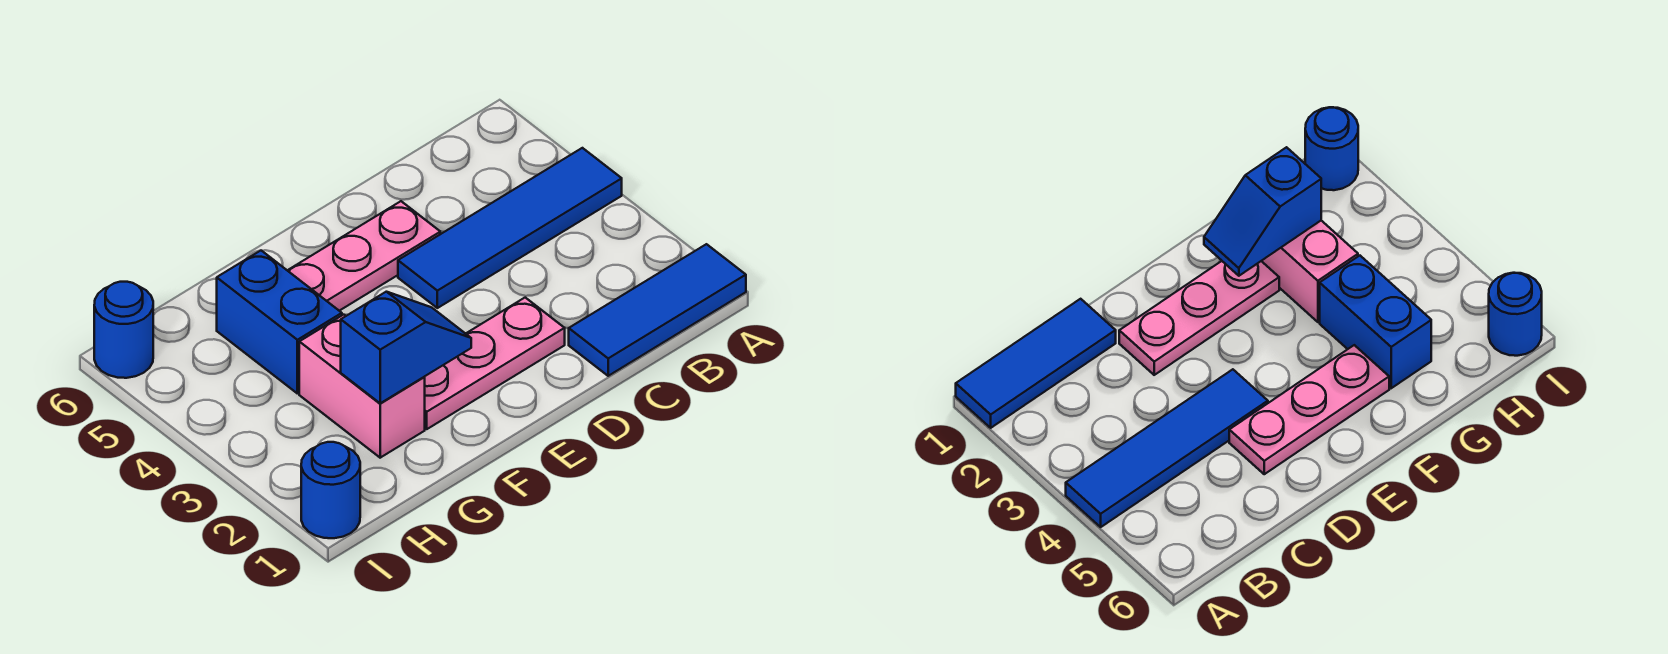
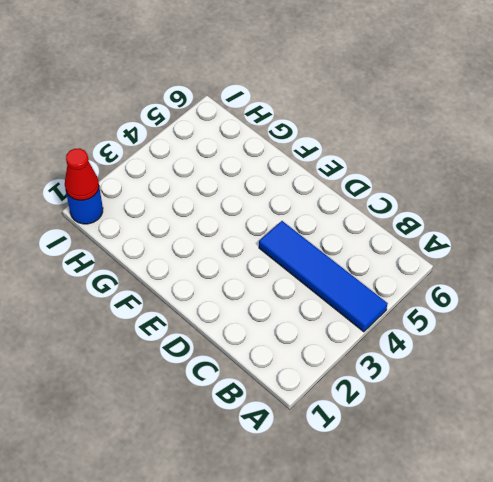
red cone I1 level 2 -> none
none -> blue tile A1:C1 level 1
none -> pink plate D2:F2 level 1

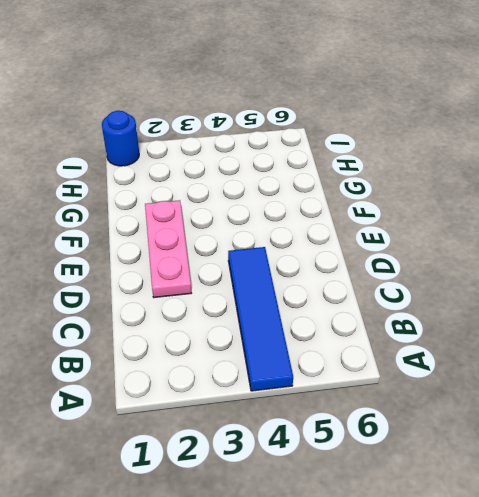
none -> blue tile A1:C1 level 1
none -> pink plate D5:F5 level 1

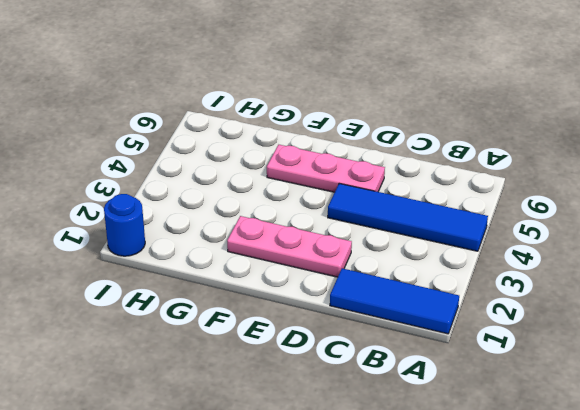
none -> pink brick G2:G3 level 1
none -> blue brick G4:G5 level 1

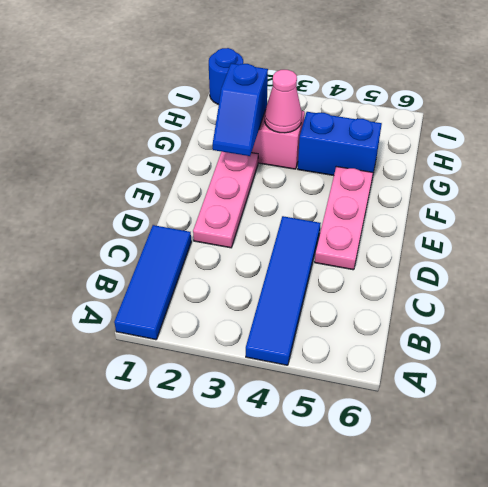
pink cone G3 level 2 -> none
none -> blue round brick I6 level 1

